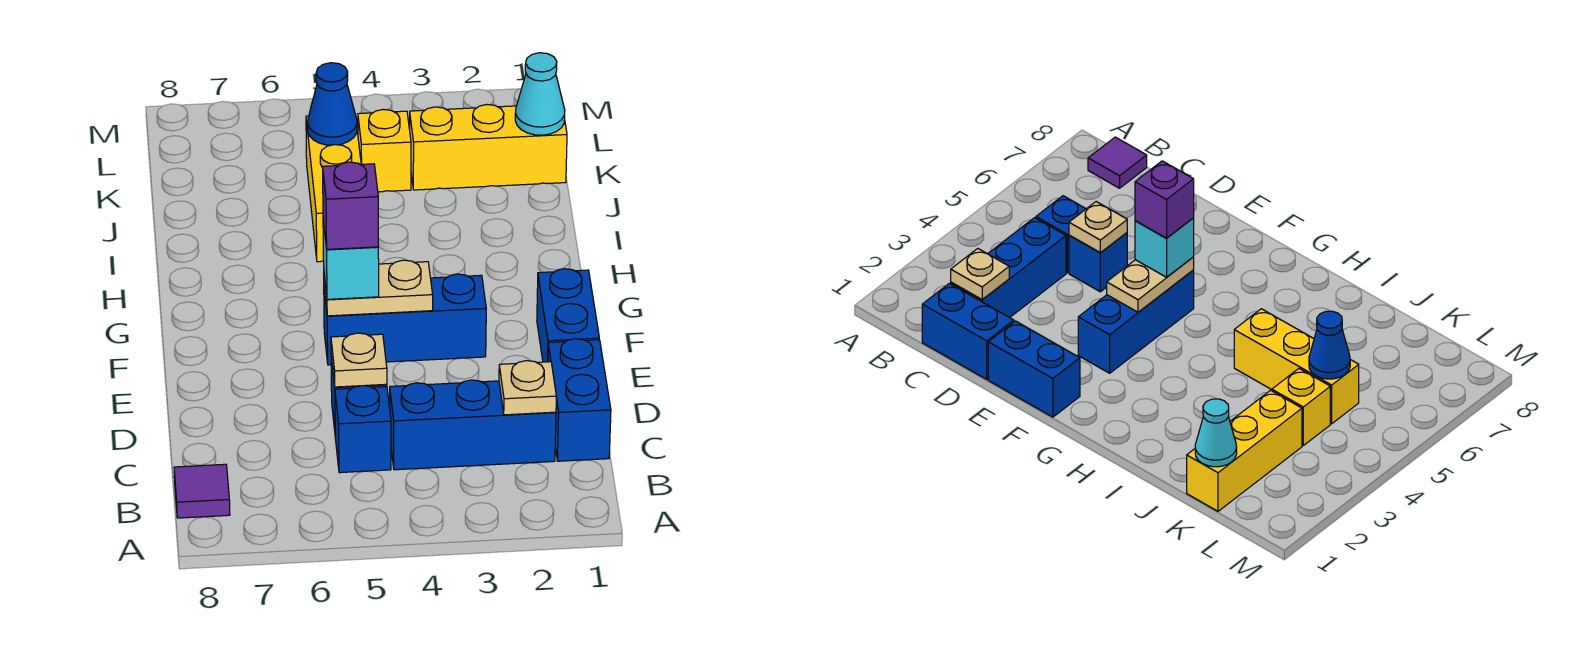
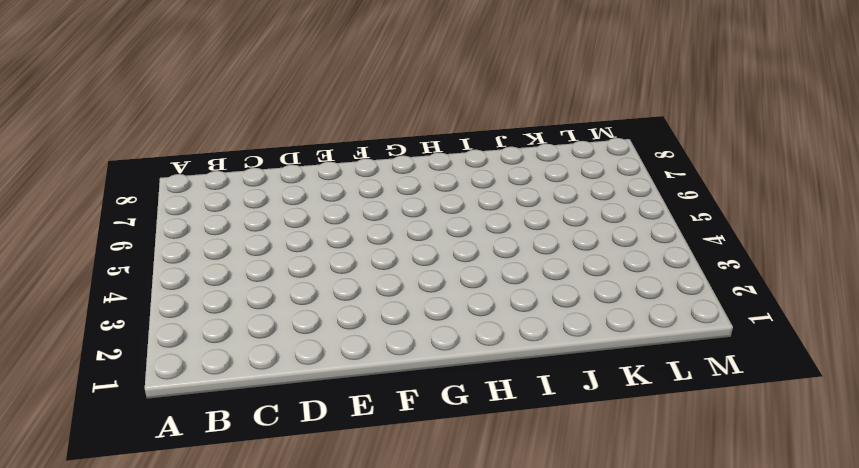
none -> purple tile B8 level 1
none -> blue brick C1:D1 level 1
none -> blue brick C2:C4 level 1

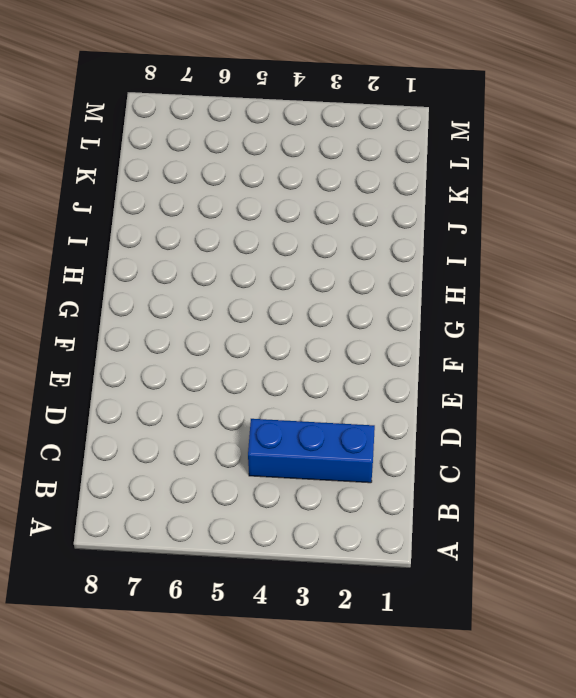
none -> purple tile B8 level 1
none -> blue brick C1:D1 level 1
none -> blue brick C5 level 1

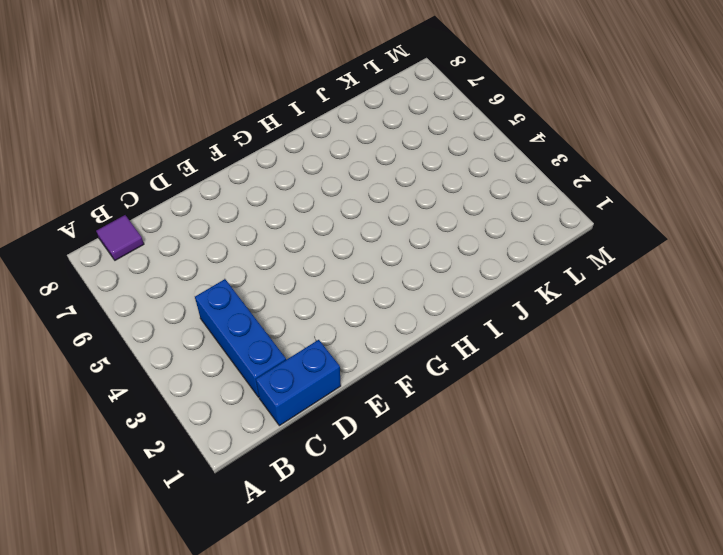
none -> blue brick C5 level 1
none -> blue brick D5 level 1
none -> blue brick E1:F1 level 1

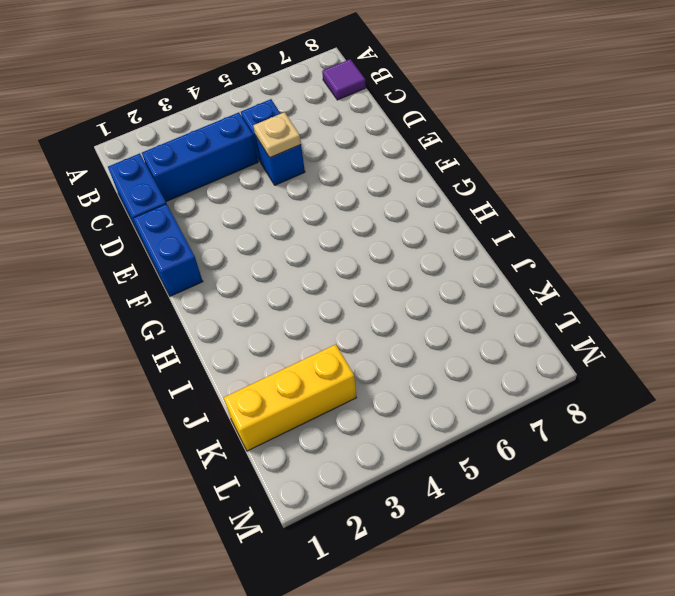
none -> blue brick F3:F5 level 1
none -> yellow brick I5:K5 level 1
none -> yellow brick K4 level 1

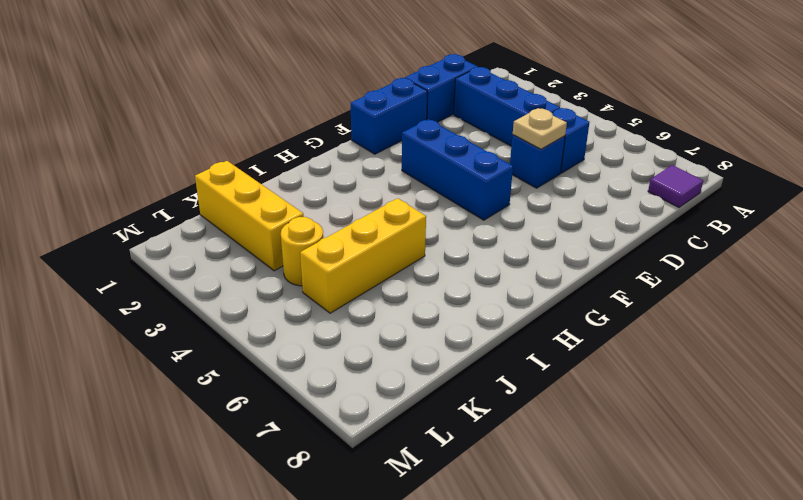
yellow round brick K4 level 1 -> yellow brick K4 level 1
none -> tan plate C2 level 2
none -> tan plate F4:F5 level 2
none -> cyan cone K1 level 2

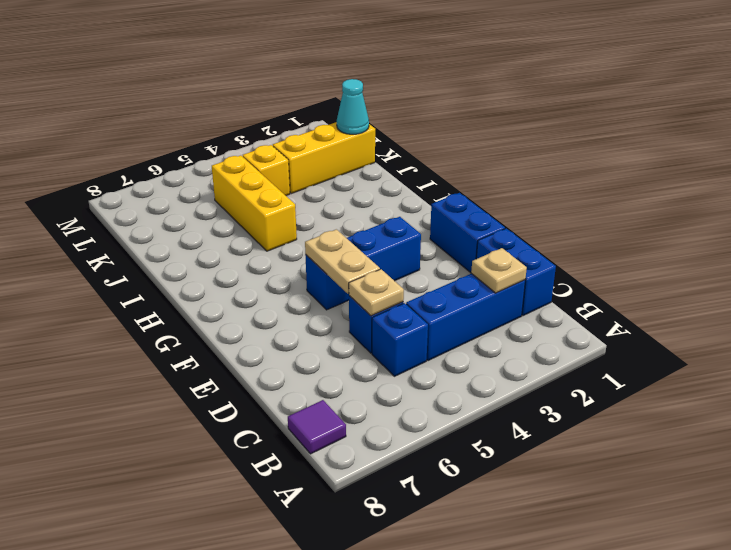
tan plate E5:F5 level 2 -> tan plate F4:F5 level 2
none -> blue cone K5 level 2
none -> cyan brick F5 level 3
none -> purple brick F5 level 4

